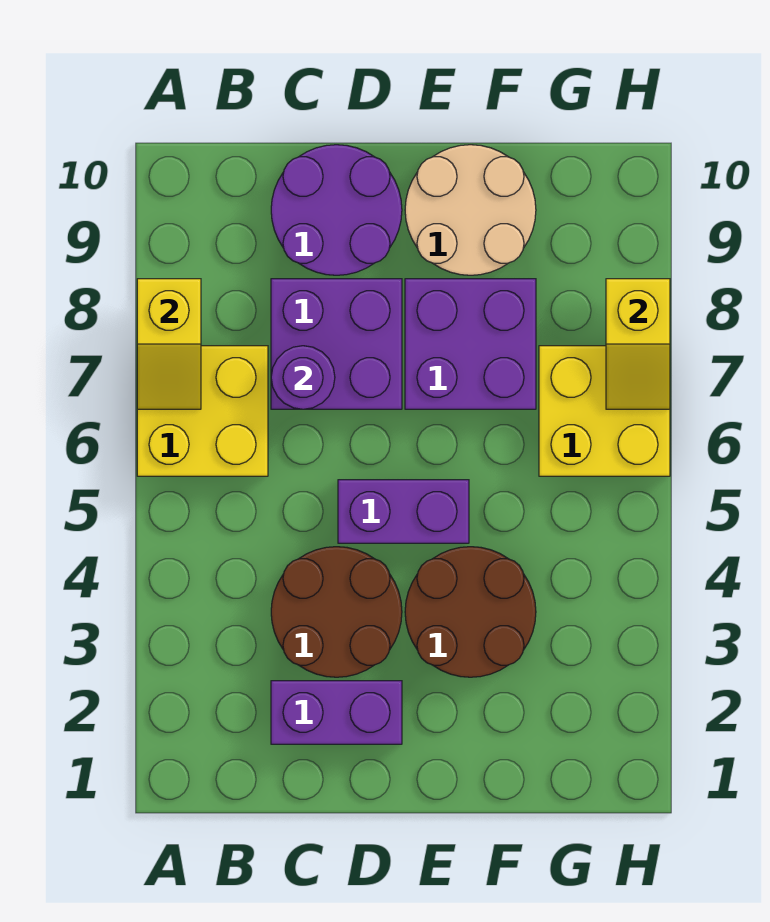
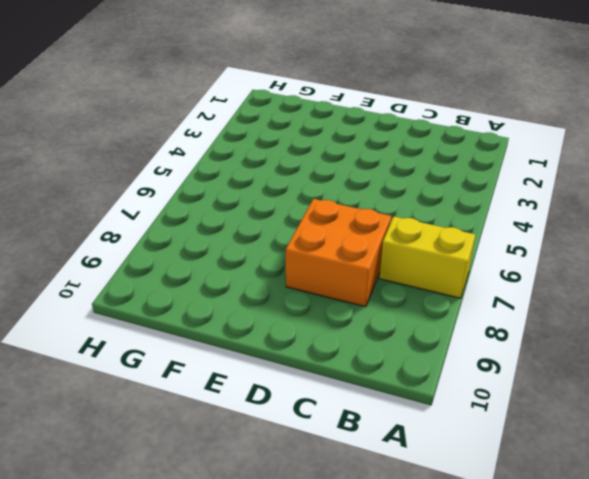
yellow brick A7:B7 level 1 -> yellow brick A6:B7 level 1
orange brick C7:D8 level 1 -> purple brick C7:D8 level 1
none -> purple brick C2:D2 level 1
none -> brown round brick C3:D4 level 1
none -> purple round brick C9:D10 level 1

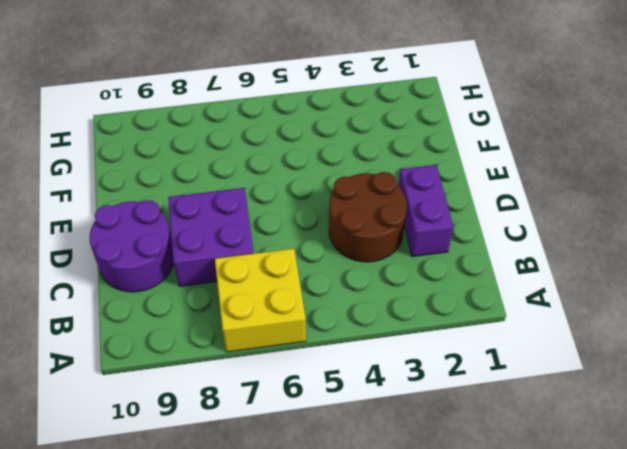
none -> purple brick D5:E5 level 1
none -> brown round brick E3:F4 level 1
none -> purple brick E7:F8 level 1

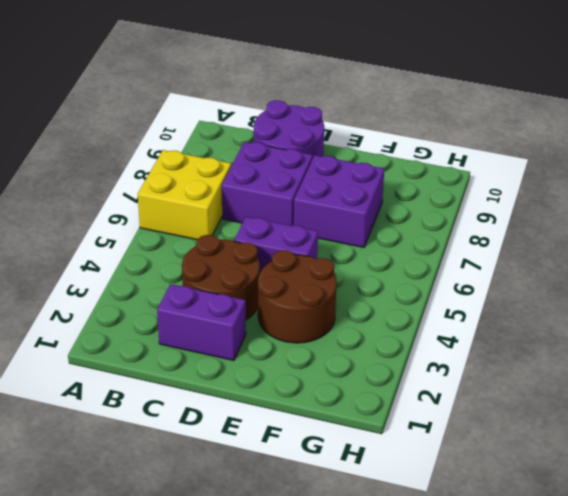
none -> tan round brick E9:F10 level 1
none -> yellow brick G6:H7 level 1
none -> yellow slope A7:A8 level 2 top 8

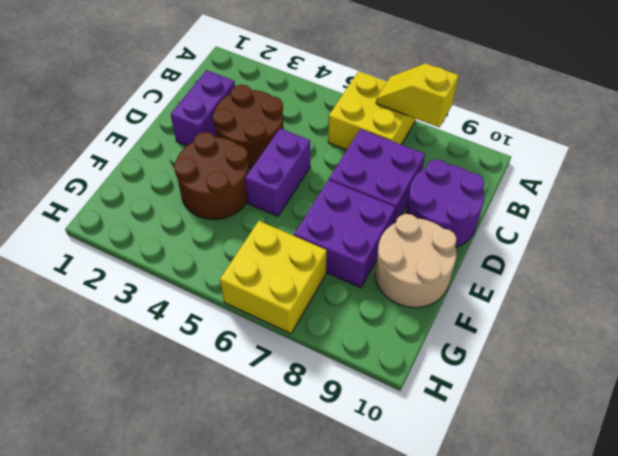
none -> purple round brick C7 level 2
none -> yellow slope H7:H8 level 2 top 8

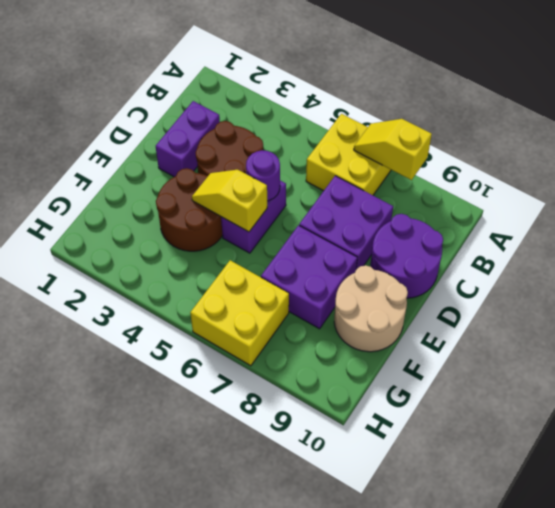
purple round brick D5 level 2 -> purple round brick C7 level 2
yellow slope E4:E5 level 2 top 5 -> yellow slope H7:H8 level 2 top 8

